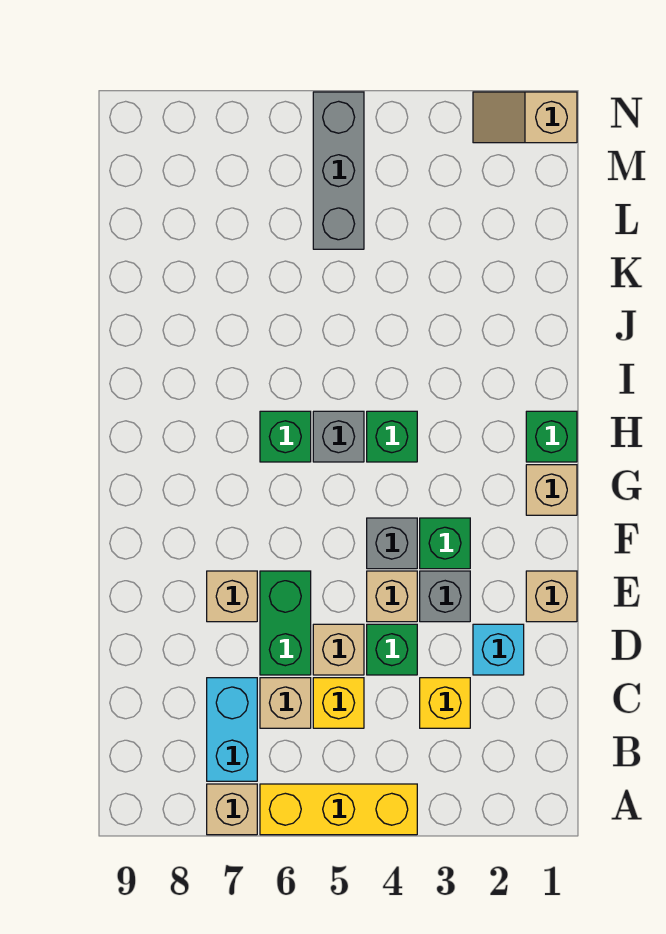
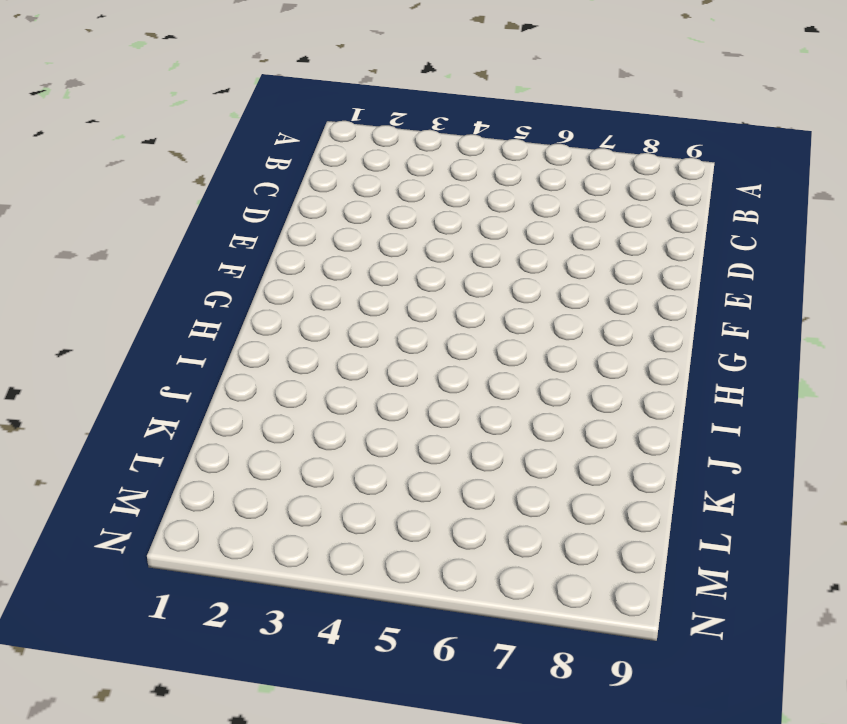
none -> yellow brick A4:A6 level 1
none -> tan brick A7 level 1
none -> cyan brick B7:C7 level 1

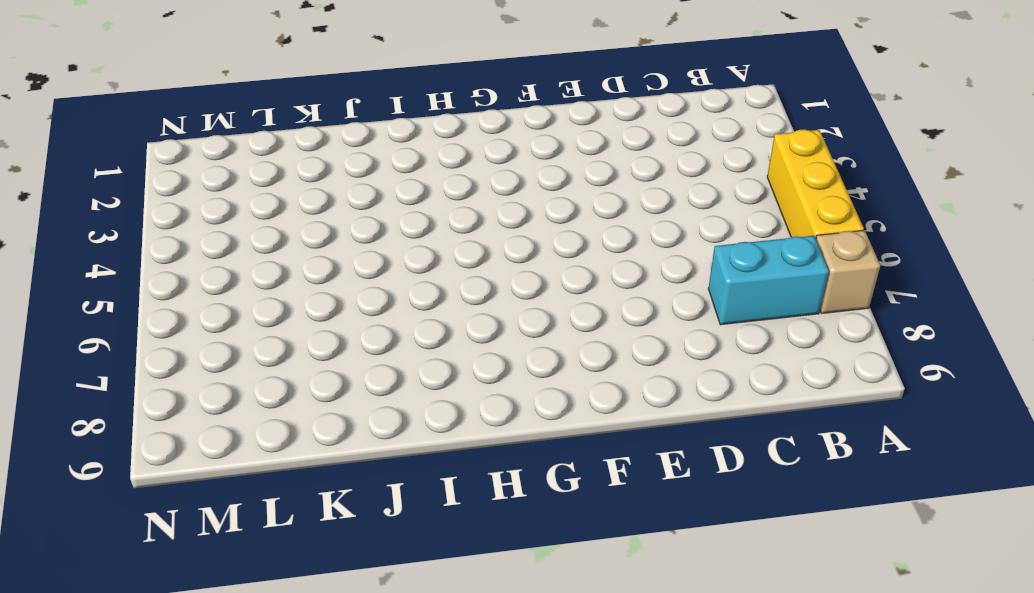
none -> yellow brick C3 level 1
none -> yellow brick C5 level 1
none -> tan brick C6 level 1

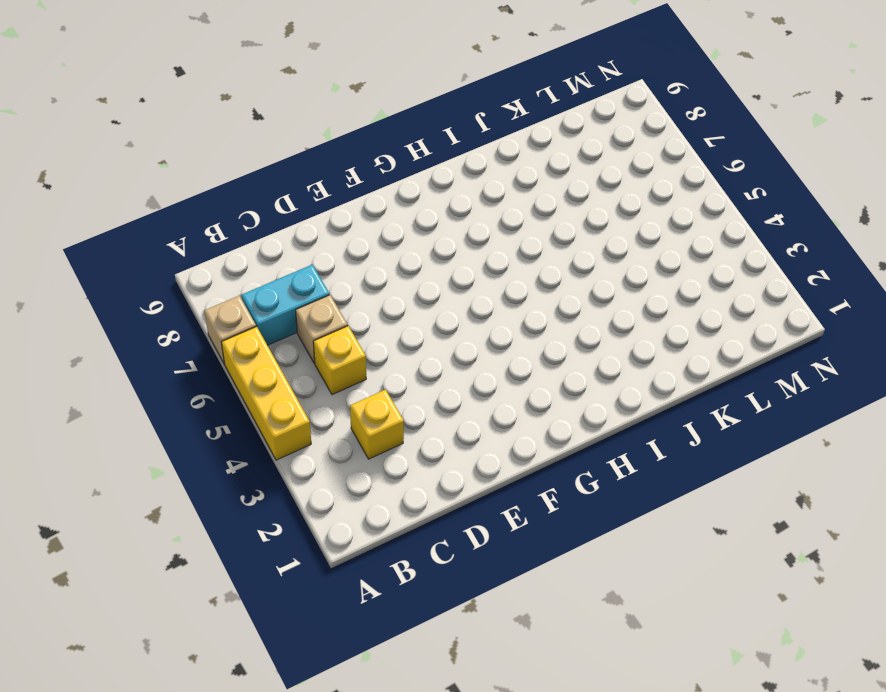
none -> cyan brick D2 level 1
none -> green brick D4 level 1
none -> tan brick D5 level 1

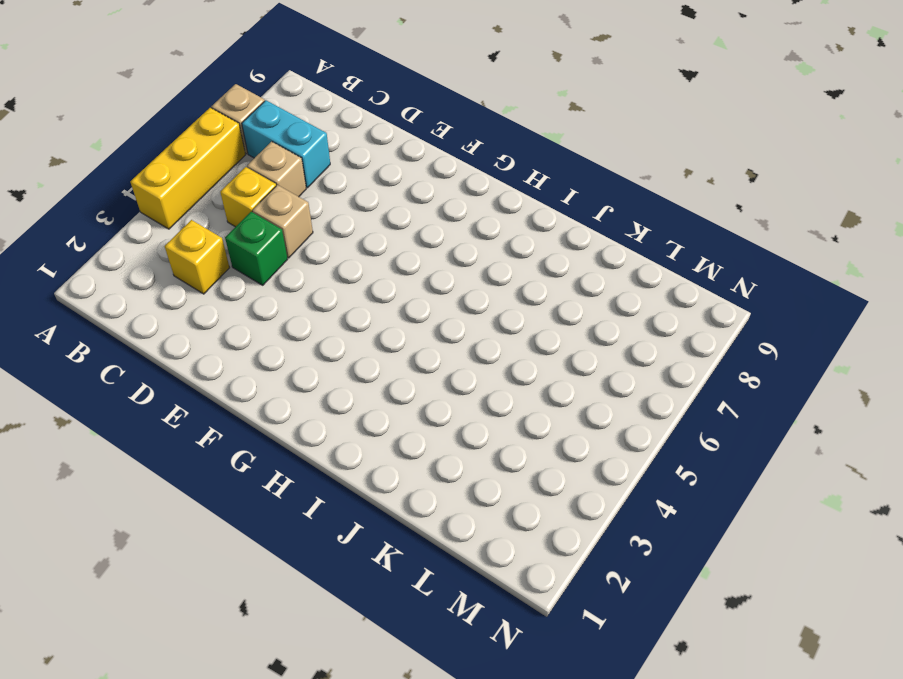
none -> cyan brick D2 level 1
none -> green brick D6:E6 level 1
none -> tan brick E1 level 1

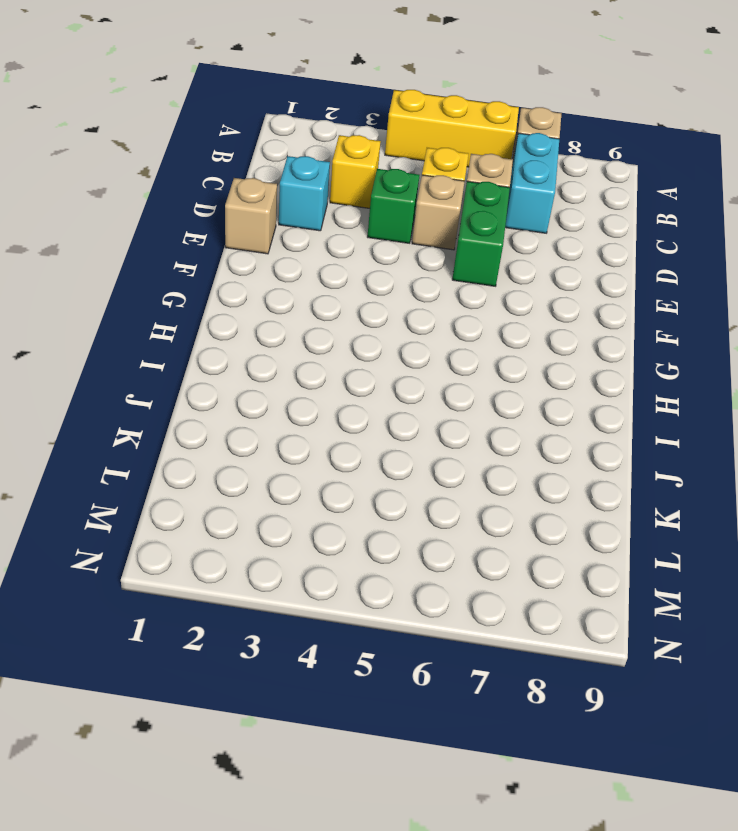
none -> grey brick E3 level 1
none -> tan brick E4 level 1
none -> tan brick E7 level 1

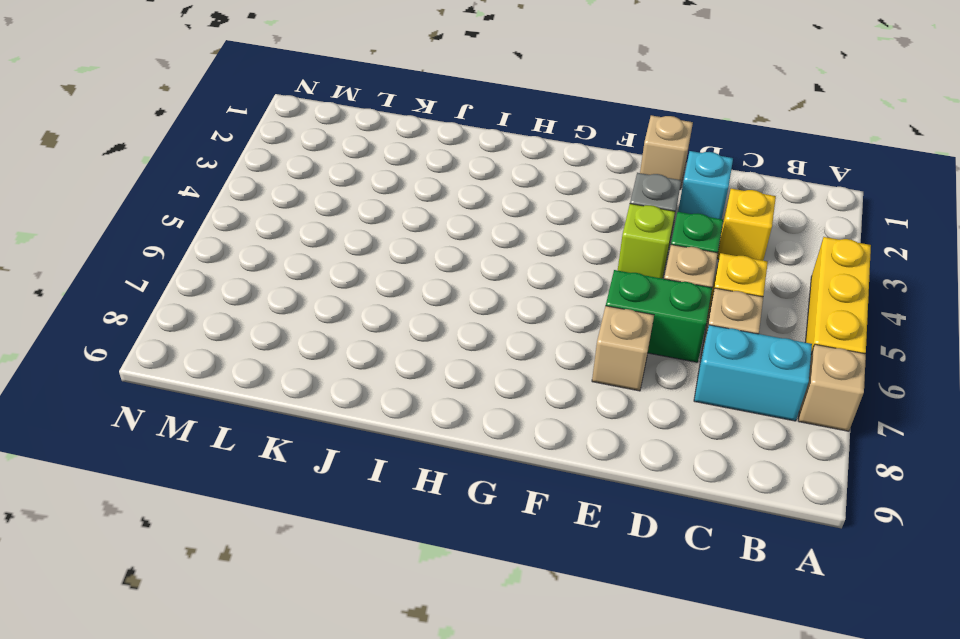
lime brick E4 level 1 -> tan brick E4 level 1
none -> green brick F3 level 1
none -> grey brick F4 level 1
none -> tan brick G1 level 1

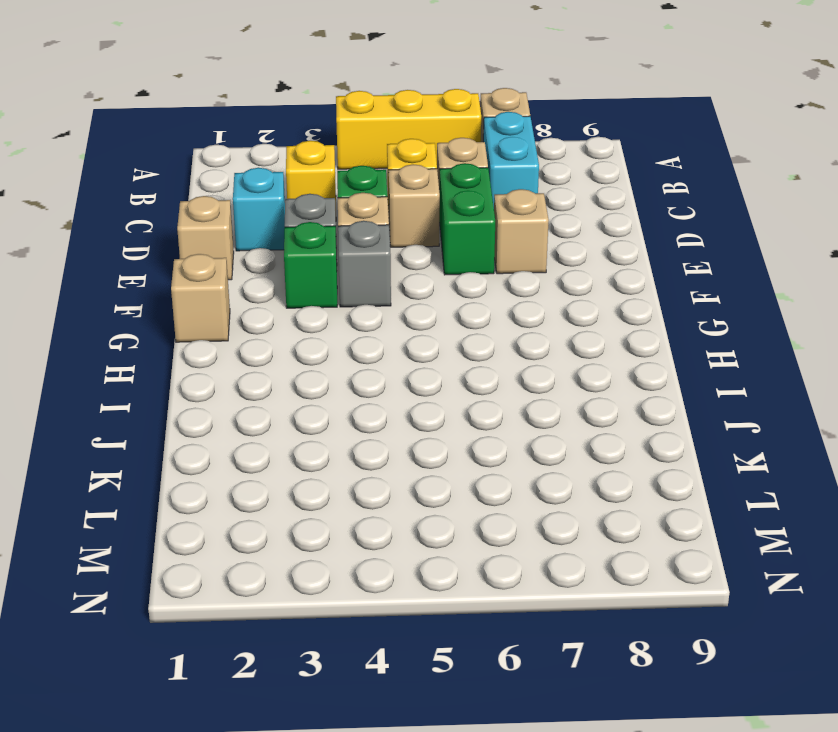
none -> green brick H1 level 1
none -> green brick H4 level 1
none -> grey brick H5 level 1

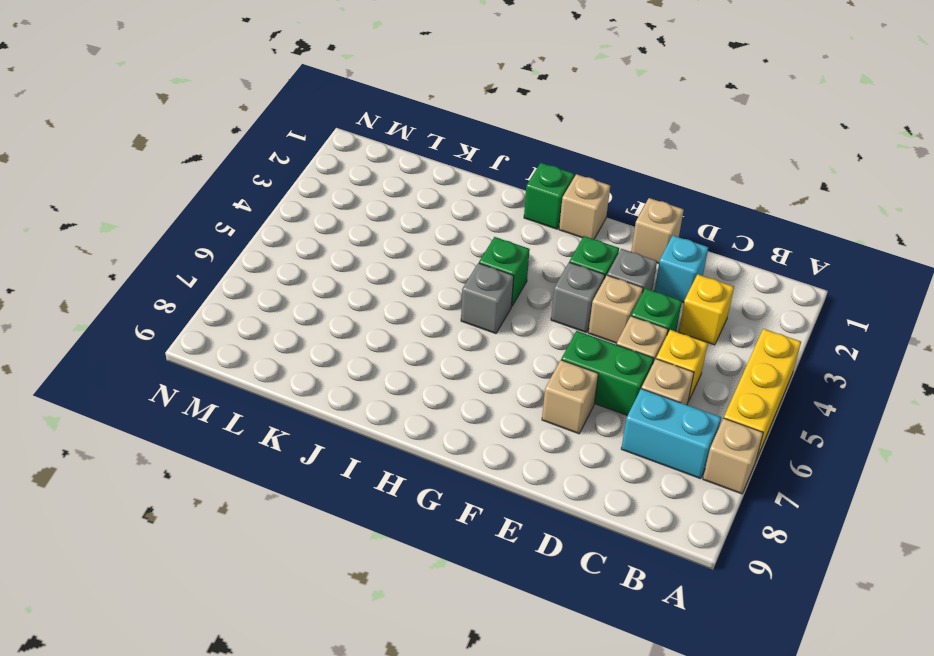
none -> green brick H6 level 1
none -> grey brick L5:N5 level 1
none -> tan slope N1:N2 level 1 top 1

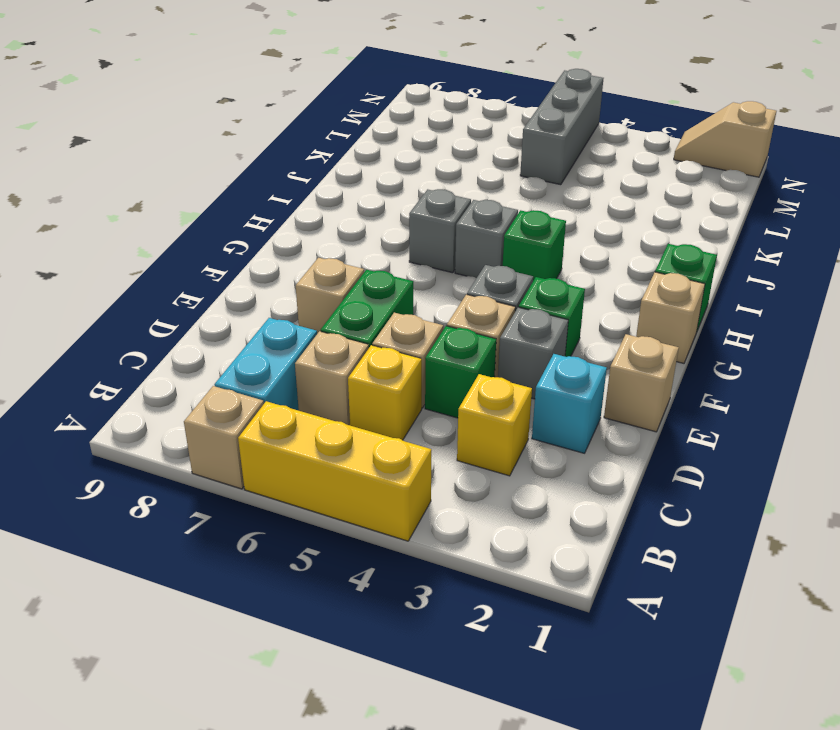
grey brick H6 level 1 -> green brick H6 level 1

